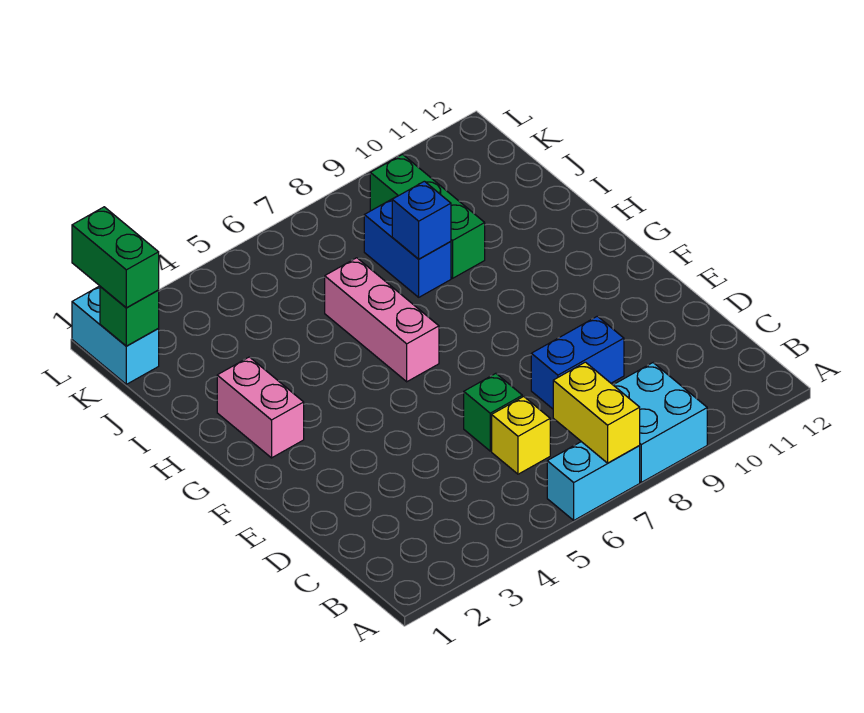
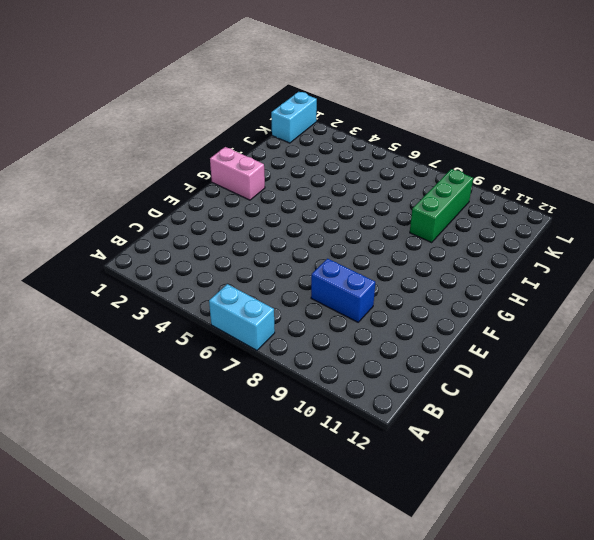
pink brick G1:G2 level 1 -> pink brick G2:H2 level 1
none -> cyan brick A8:B9 level 1
none -> yellow brick C6 level 1
none -> green brick D6 level 1

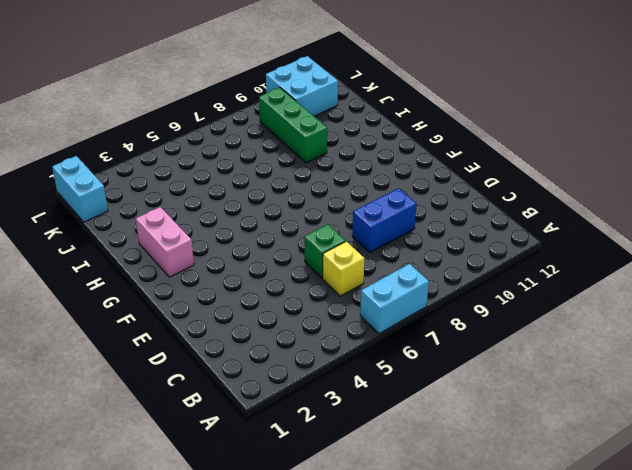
cyan brick K10:L11 level 1 -> cyan brick A8:B9 level 1
none -> pink brick G6:I6 level 1
none -> blue brick I8:J8 level 1
none -> yellow brick A7:B7 level 2

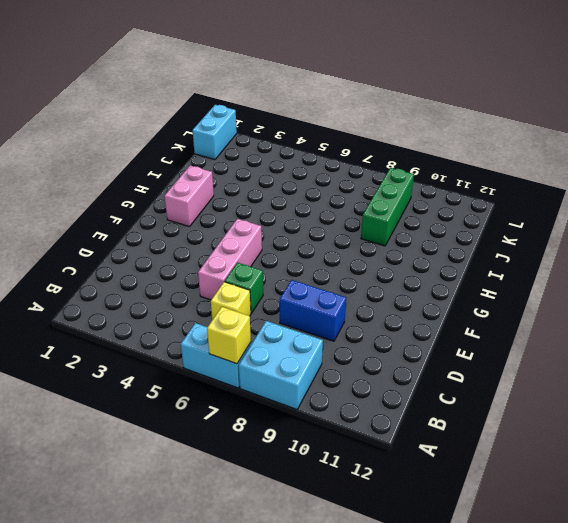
yellow brick A7 level 2 -> yellow brick A7:B7 level 2
pink brick D5:F5 level 1 -> pink brick G6:I6 level 1
none -> blue brick I8:J8 level 1
none -> blue brick I8 level 2
none -> green brick K1 level 2

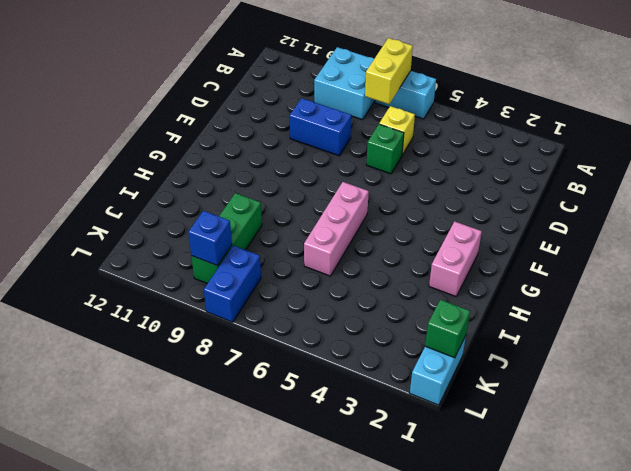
blue brick K8:L8 level 1 -> blue brick I8:J8 level 1
blue brick K9 level 2 -> blue brick I8 level 2
none -> green brick K1:L1 level 3

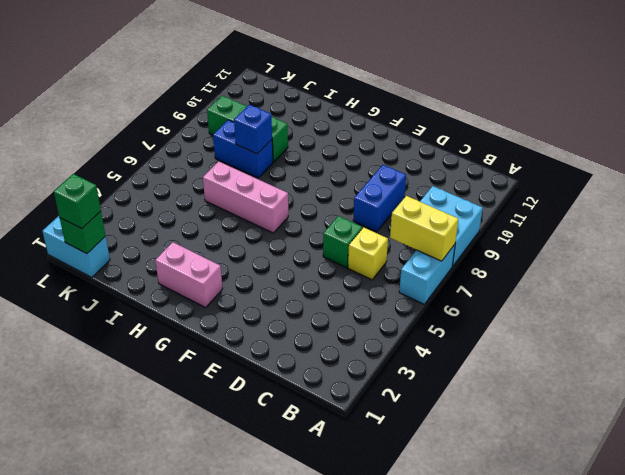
green brick K1 level 3 -> green brick K1:L1 level 3

